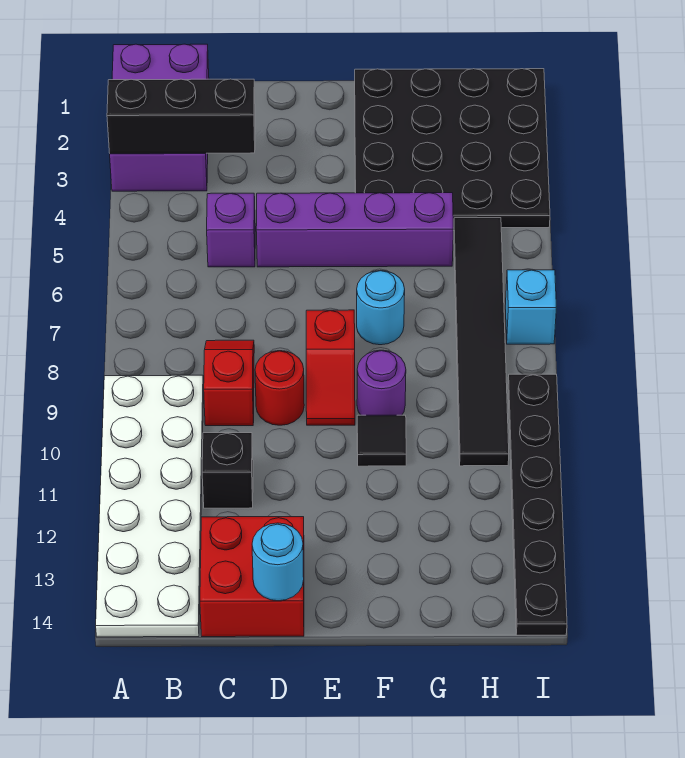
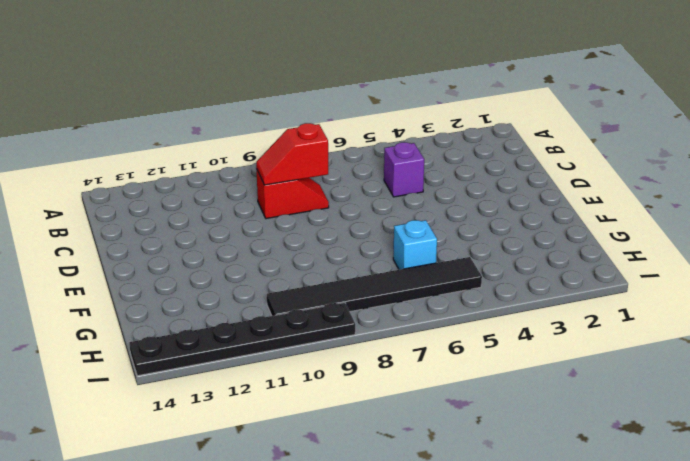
red slope C8:C9 level 2 top 8 -> red slope E8:E9 level 1 top 8
cyan brick G6 level 1 -> cyan brick I7 level 1
none -> purple brick A1:B3 level 1
none -> white plate A9:B14 level 1
none -> black brick C11 level 1

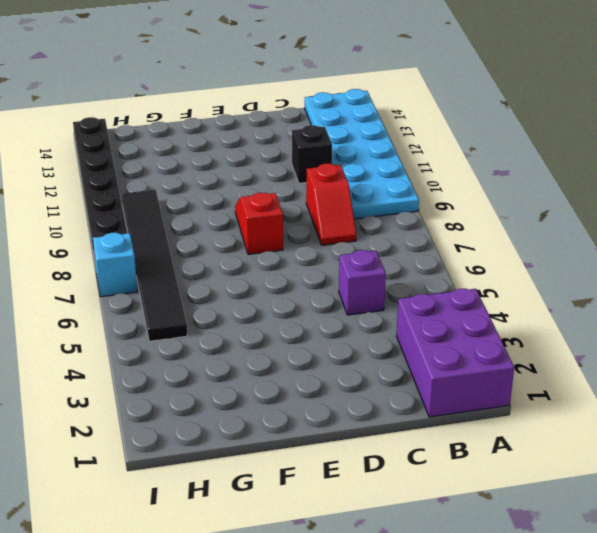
cyan plate A9:B14 level 1 -> white plate A9:B14 level 1
none -> red brick C13:D14 level 1
none -> purple brick D5:G5 level 1
none -> red round brick D9 level 1

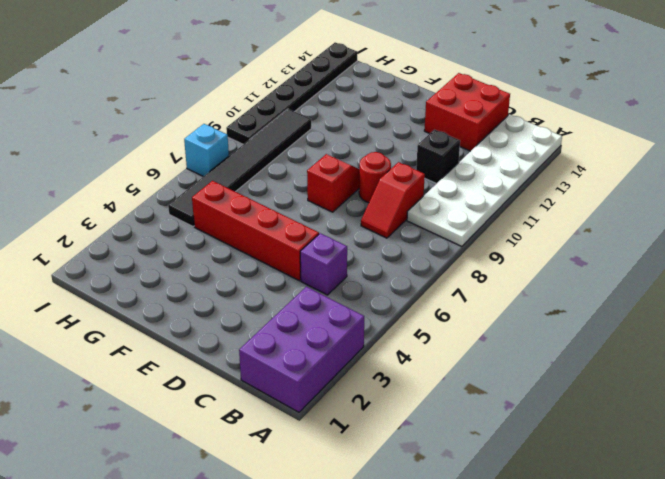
red brick D5:G5 level 1 -> purple brick D5:G5 level 1
none -> black plate F1:I4 level 1
none -> cyan round brick F7 level 1
none -> purple round brick F9 level 1

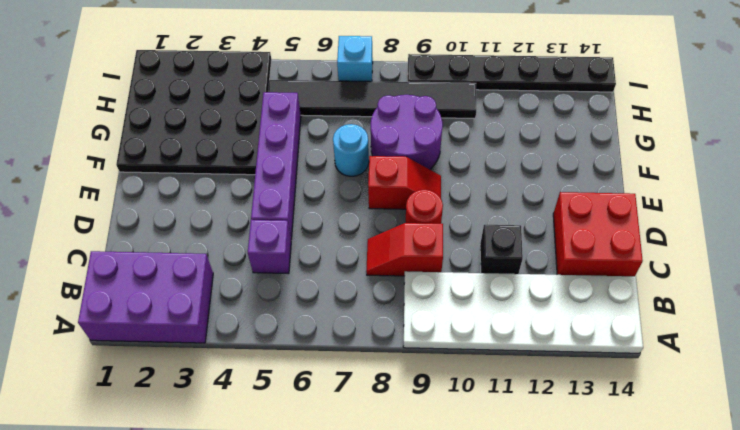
purple round brick F8:G9 level 1 -> purple round brick F9 level 1
none -> black tile F10 level 1
none -> black brick A3:C3 level 2
none -> cyan round brick D14 level 2

